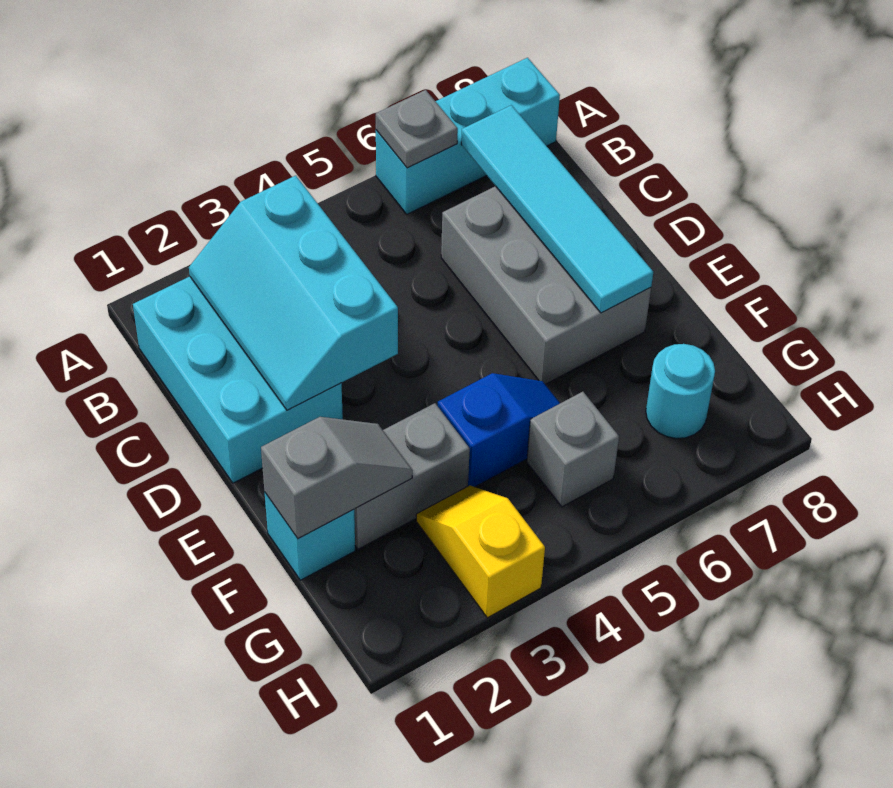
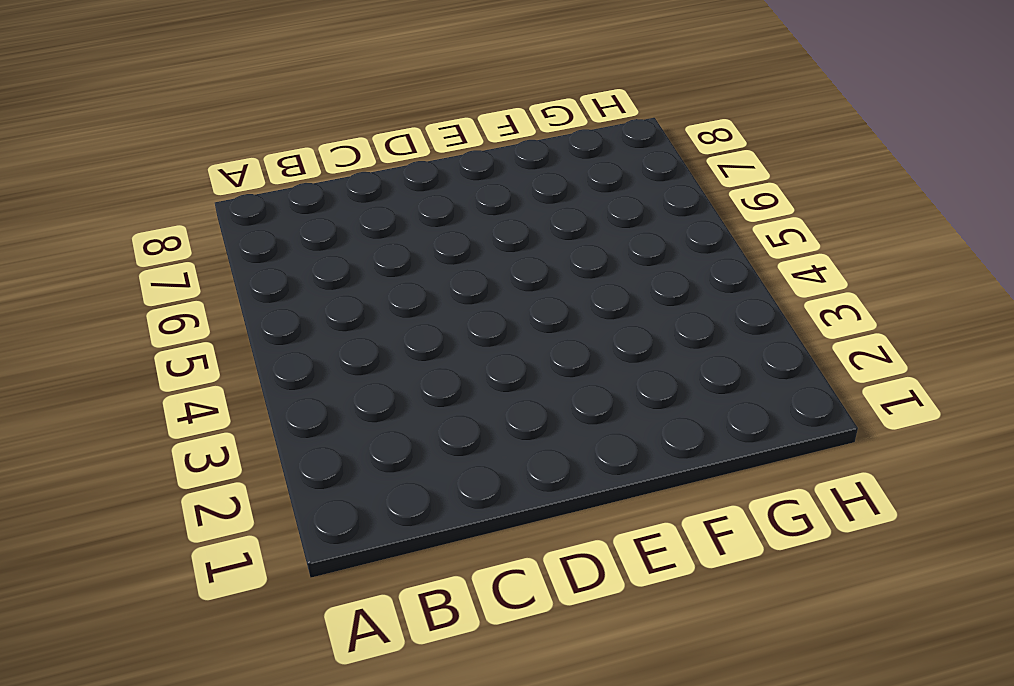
none -> cyan brick A6:A8 level 1
none -> cyan brick B1:D2 level 1
none -> grey brick C6:E7 level 1

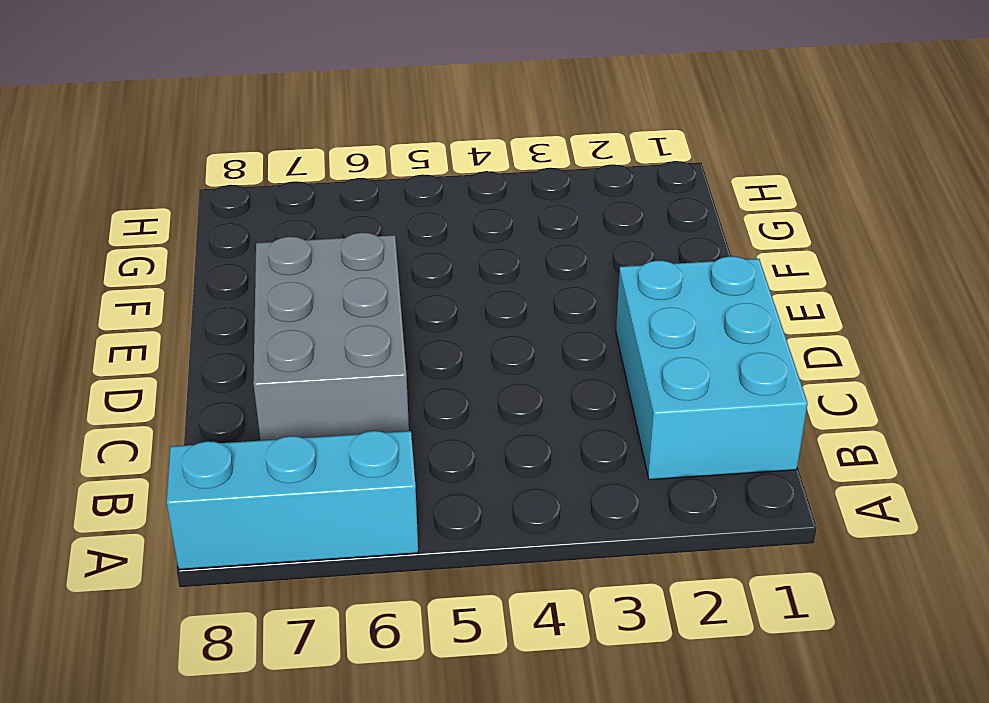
none -> cyan brick F1 level 1
none -> grey brick F2:F3 level 1
none -> blue slope F4:F5 level 1 top 4

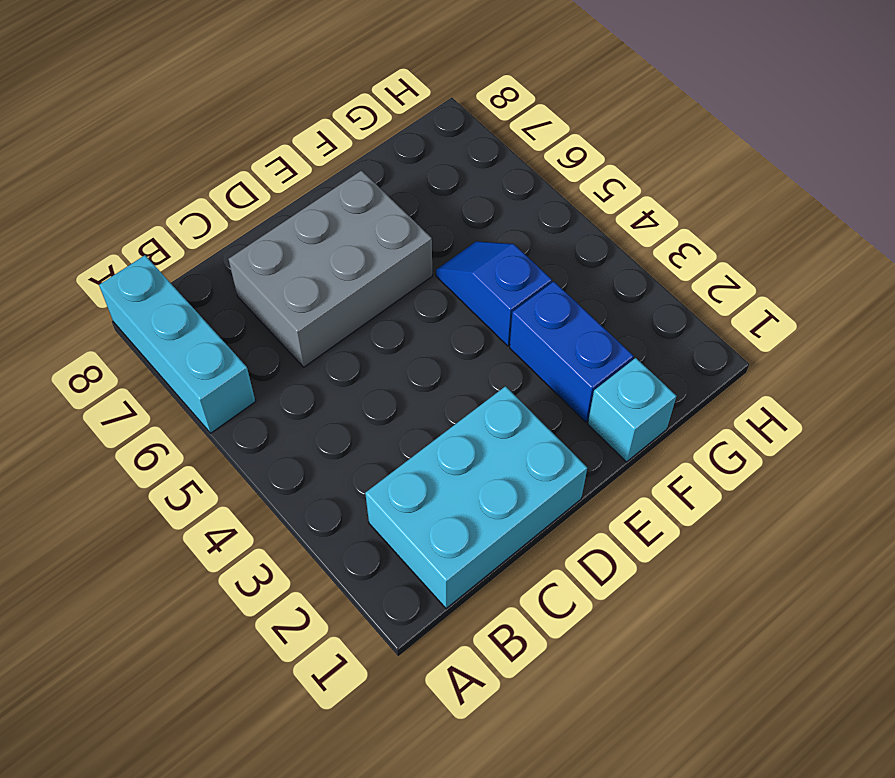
blue brick F2:F3 level 1 -> grey brick F2:F3 level 1
none -> yellow slope G3:H3 level 1 top H
none -> grey brick G5 level 1
none -> cyan round brick G7 level 1

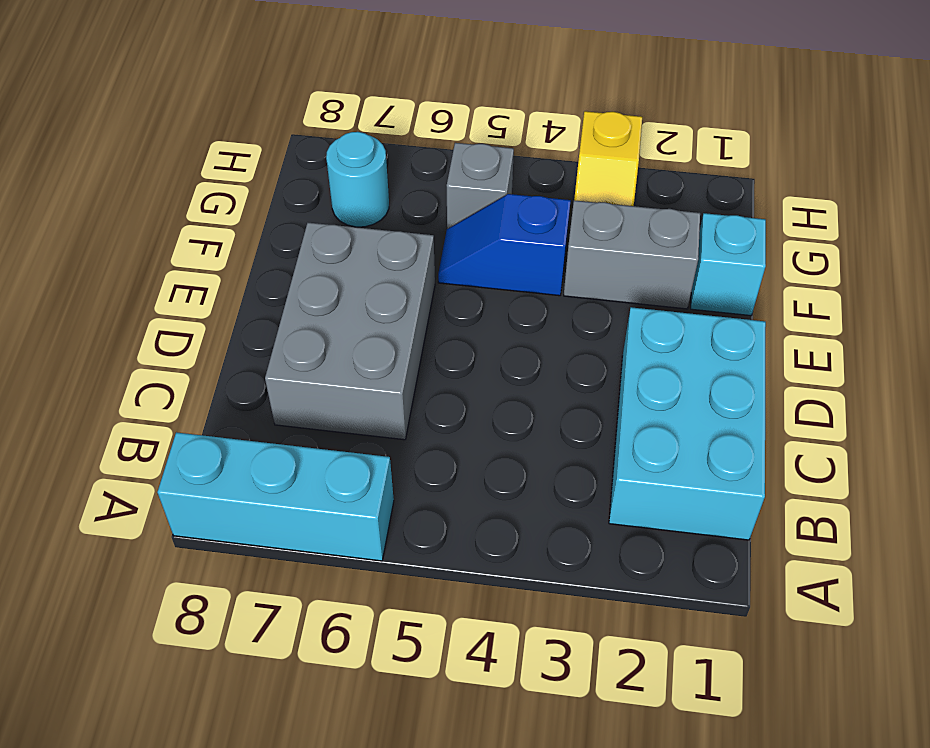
none -> grey plate A6 level 2
none -> cyan slope B2:D3 level 2 top 3
none -> cyan tile B7:E7 level 2

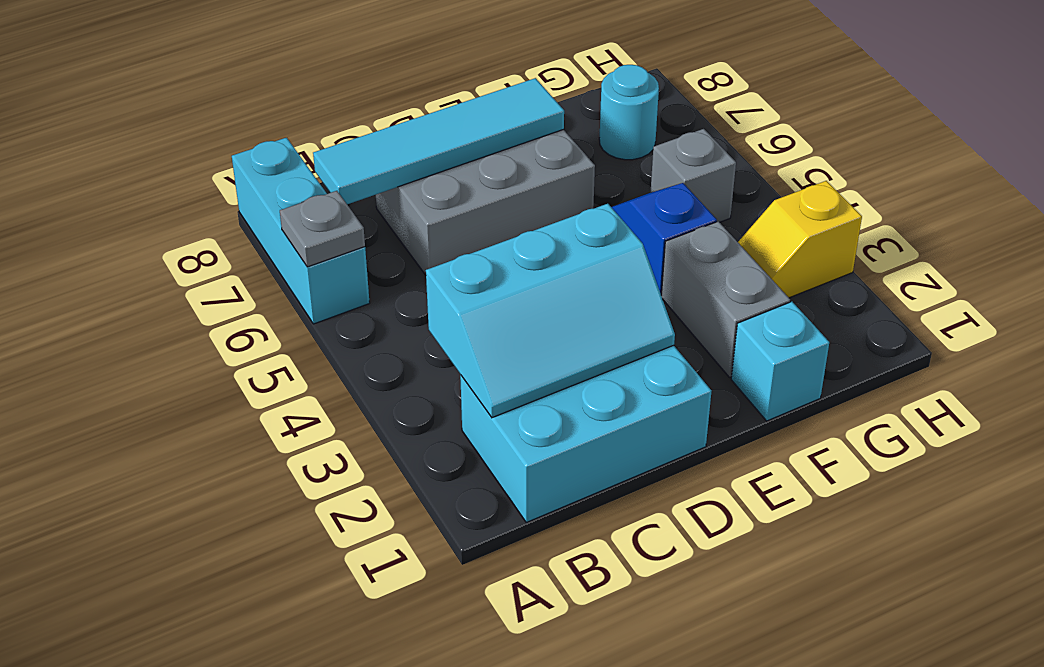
none -> grey slope F1:F2 level 2 top 1

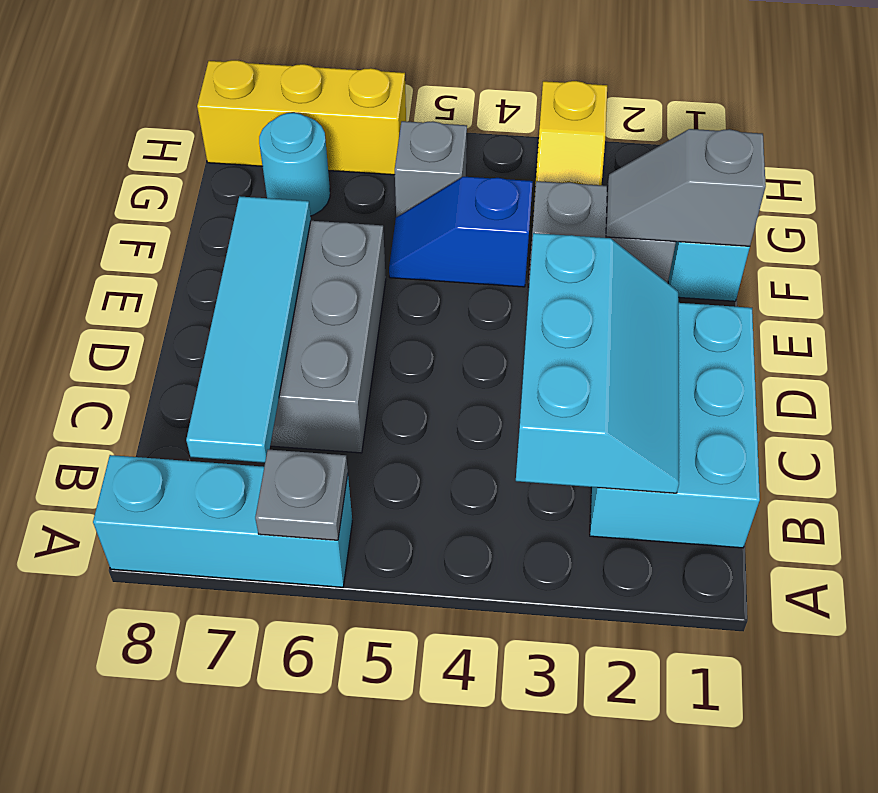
yellow brick H6:H8 level 1 -> none

